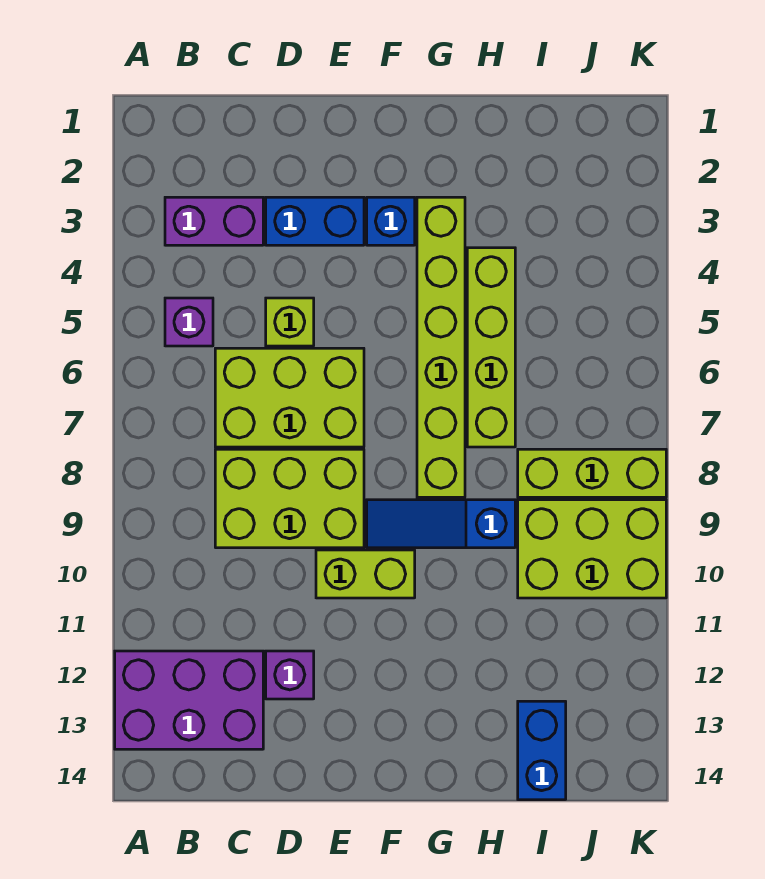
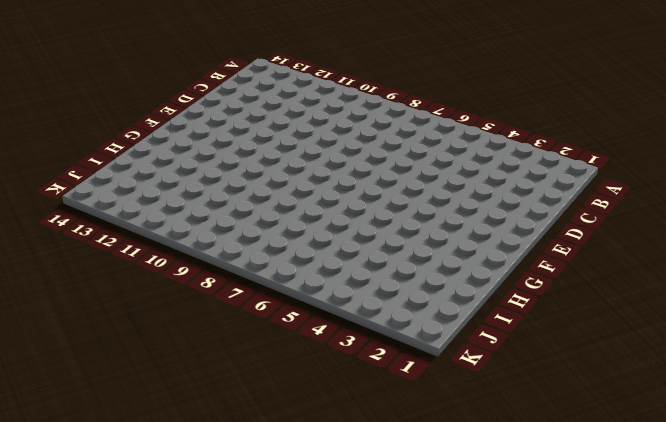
none -> purple brick A12:C13 level 1
none -> purple brick B3:C3 level 1
none -> purple brick B5 level 1

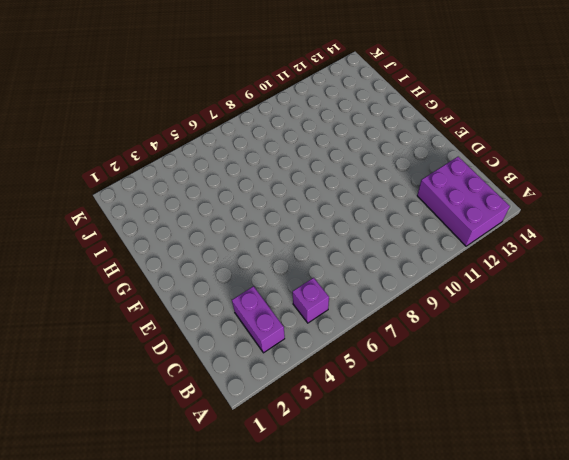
none -> lime brick C6:E7 level 1
none -> lime brick C8:E9 level 1
none -> blue brick D3:E3 level 1

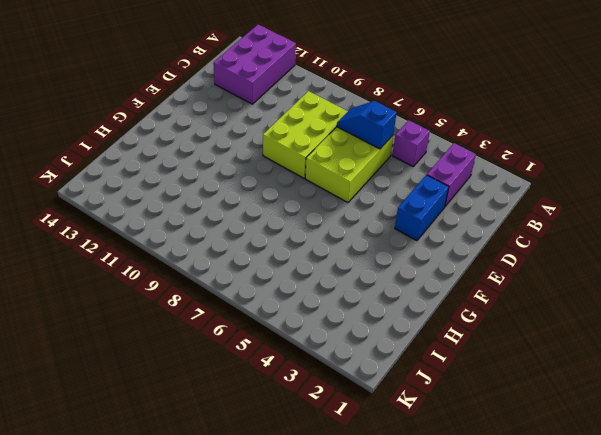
blue slope C6:C7 level 2 top 6 -> none
none -> lime brick D5 level 1
none -> purple brick D12 level 1
none -> lime brick E10:F10 level 1

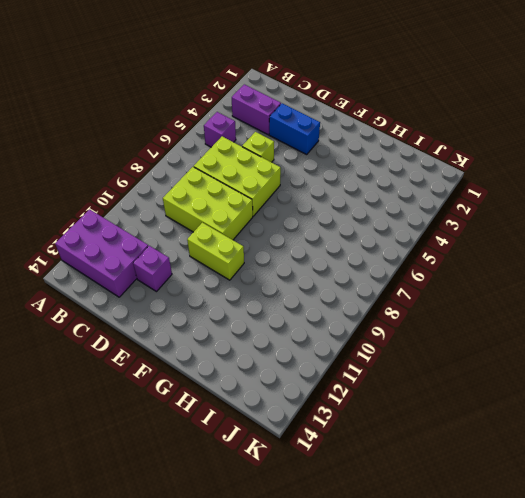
none -> blue brick F3 level 1
none -> blue slope F9:H9 level 1 top H
none -> lime brick G3:G8 level 1

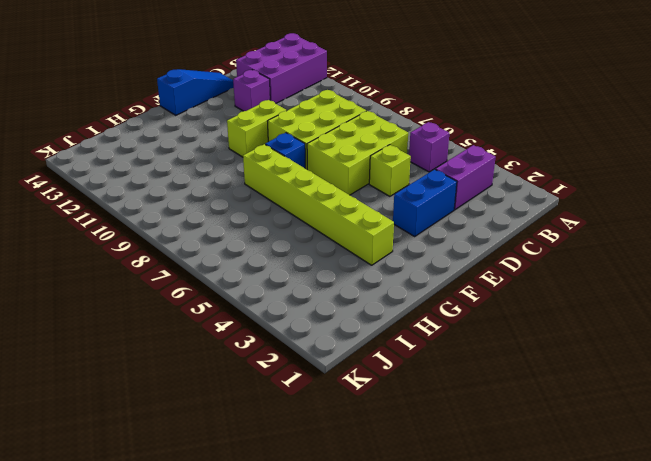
blue slope D14:F14 level 1 top F -> blue slope F9:H9 level 1 top H
blue brick F8 level 1 -> blue brick F3 level 1
none -> lime brick H4:H7 level 1
none -> lime brick I8:K8 level 1
none -> lime brick I9:K10 level 1

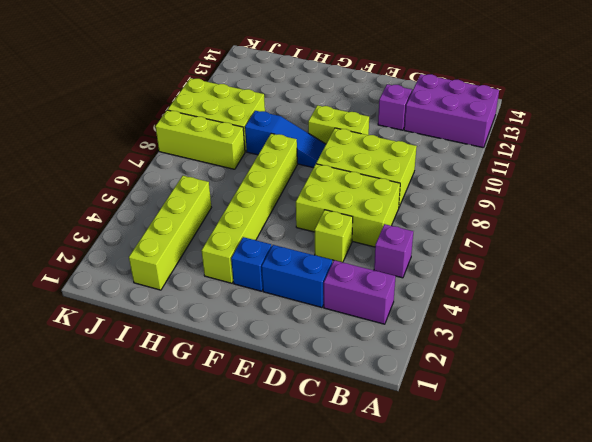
lime brick I2:I5 level 1 -> lime brick H4:H7 level 1
none -> blue brick I13:I14 level 1

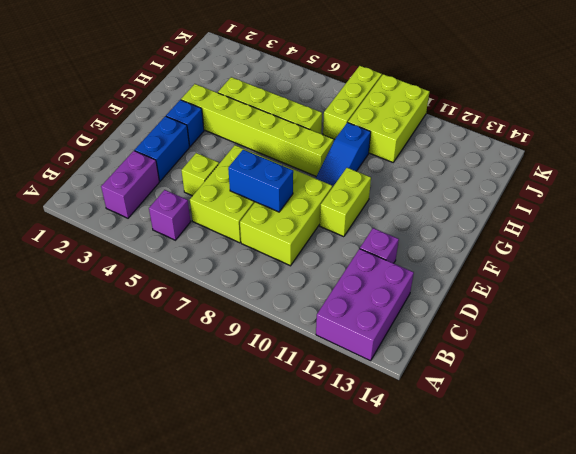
blue brick D7:D8 level 2 -> blue brick I13:I14 level 1

